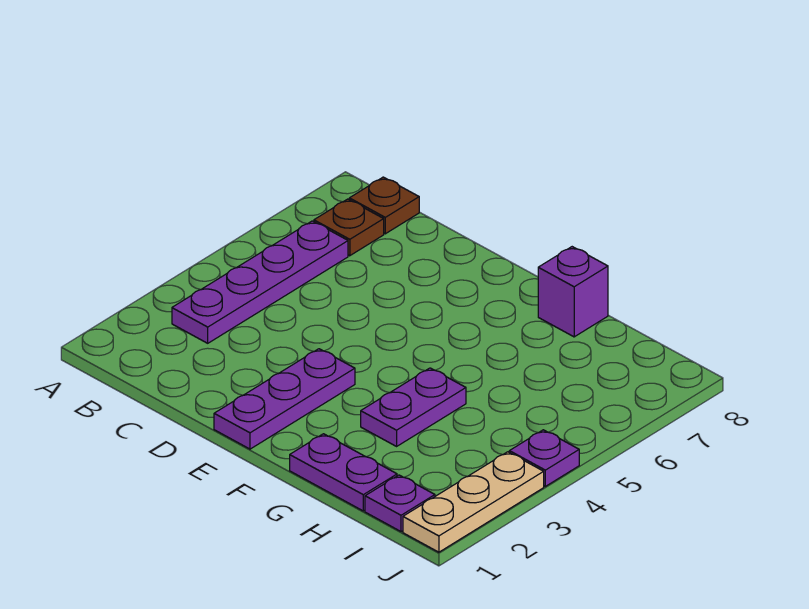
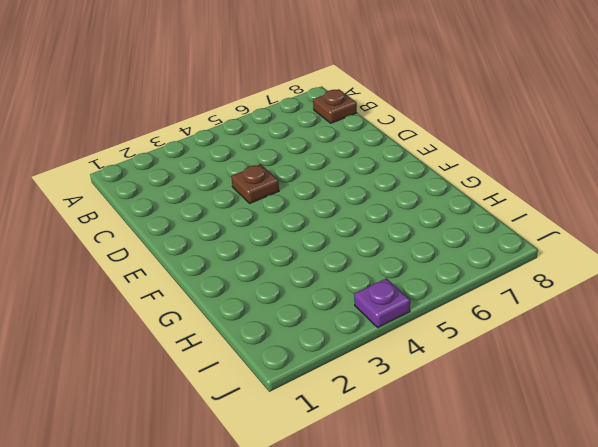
brown plate D4 level 1 -> brown plate B7 level 1
none -> purple plate B3:B6 level 1
none -> purple plate E1:E3 level 1

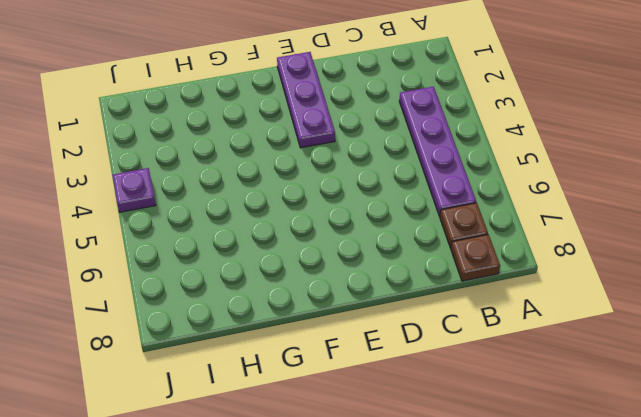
none -> purple plate G1:H1 level 1
none -> purple plate G3:G4 level 1

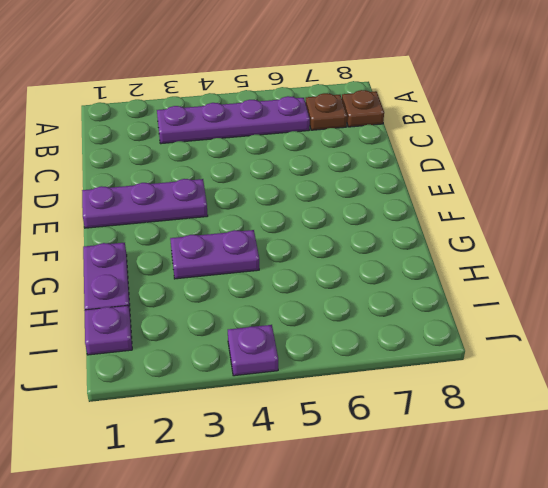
none -> purple brick G8 level 1
none -> tan plate J1:J3 level 1

